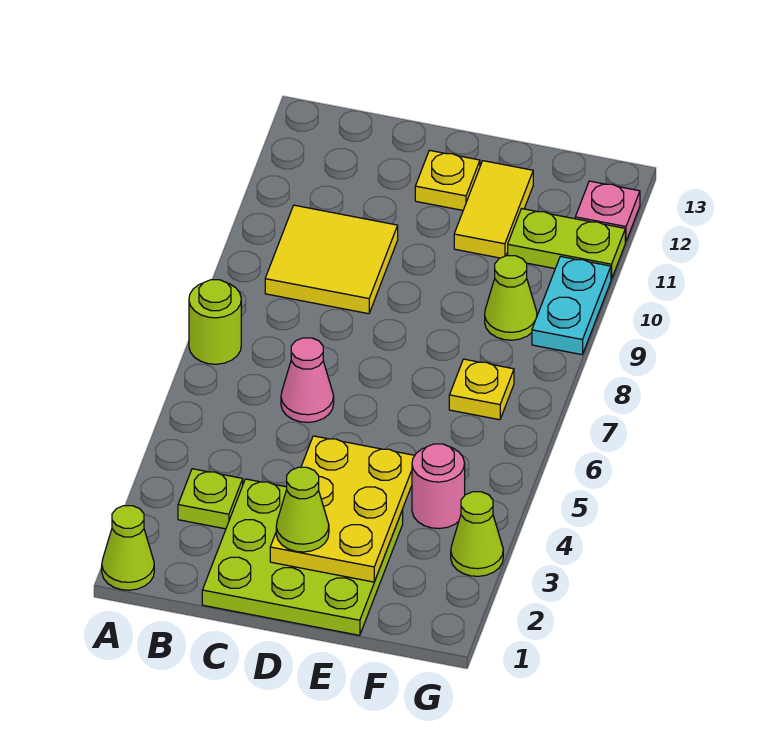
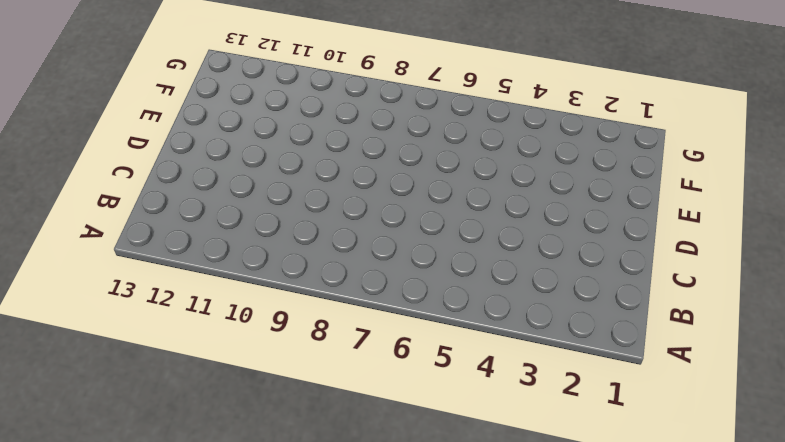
none -> lime cone A1 level 1
none -> lime round brick A7 level 1
none -> lime plate B3 level 1

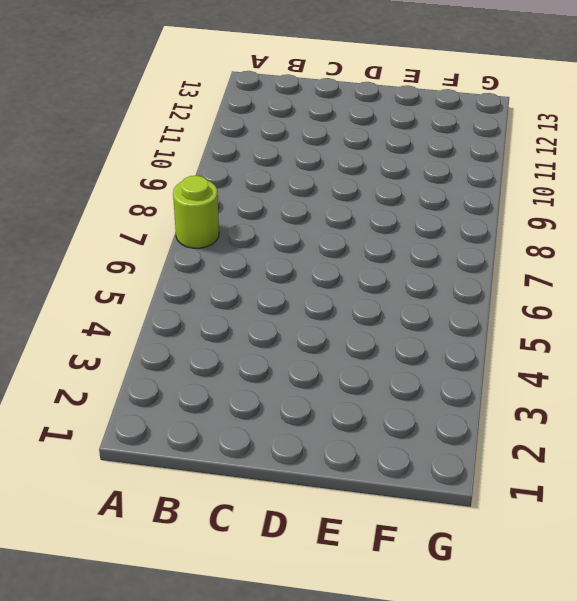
none -> lime cone A1 level 1
none -> lime plate B3 level 1
none -> yellow tile B9:C10 level 1

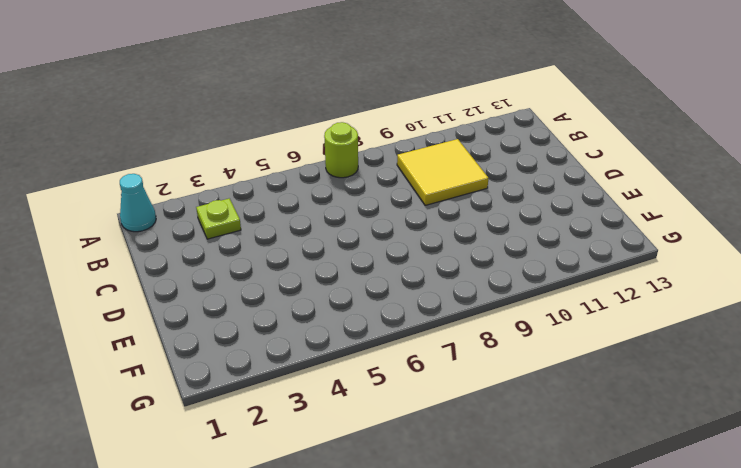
cyan cone A1 level 1 -> lime cone A1 level 1
none -> lime plate C1:E3 level 1
none -> pink cone C6 level 1
none -> yellow plate D12 level 1

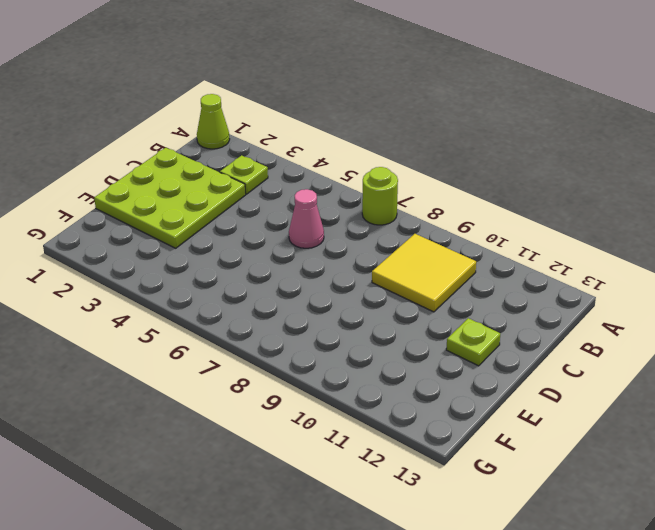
lime plate D12 level 1 -> yellow plate D12 level 1
none -> yellow tile E11:E12 level 1
none -> pink round brick F4 level 1
none -> yellow plate F7 level 1

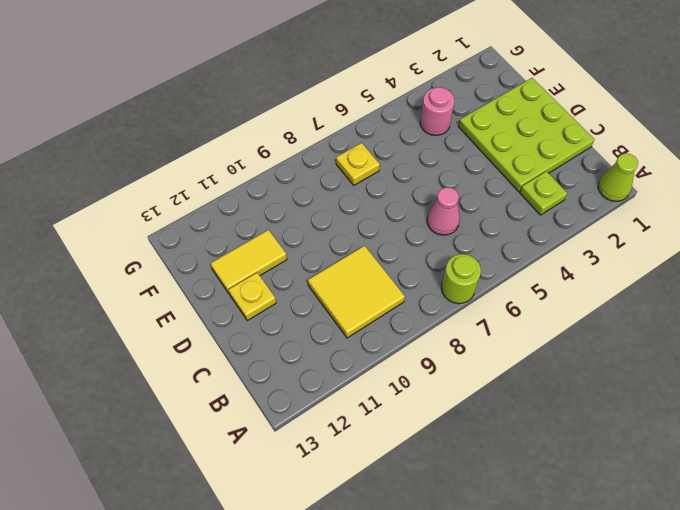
none -> lime cone F9 level 1
none -> lime plate F11:G11 level 1
none -> lime cone G3 level 1

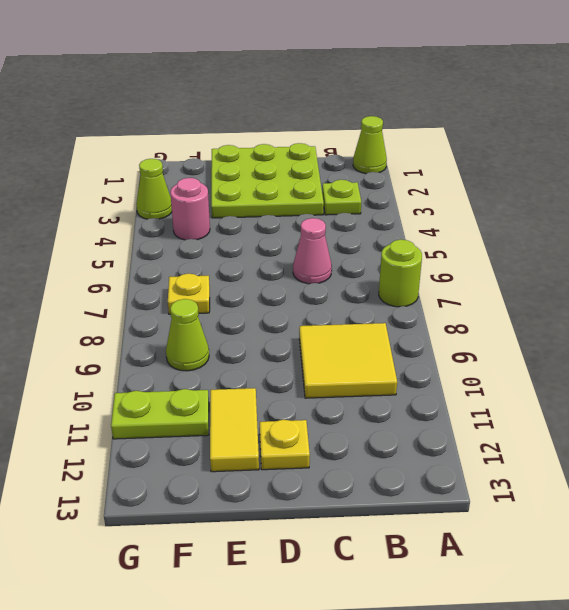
none -> cyan plate G9:G10 level 1
none -> pink plate G12 level 1
none -> yellow plate D2:E4 level 2

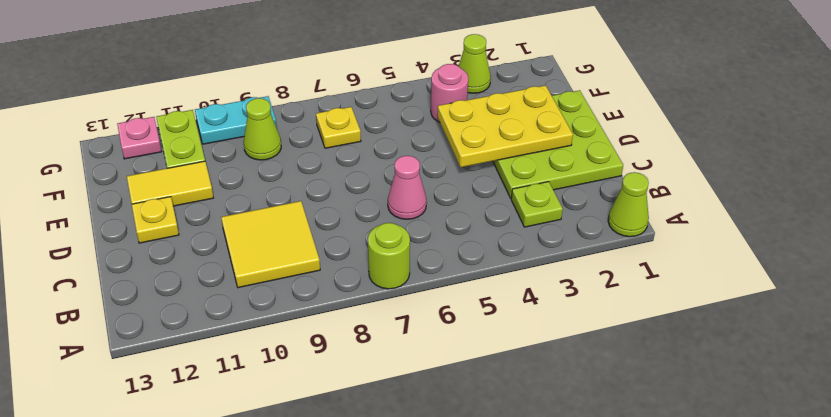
none -> lime cone D2 level 3

